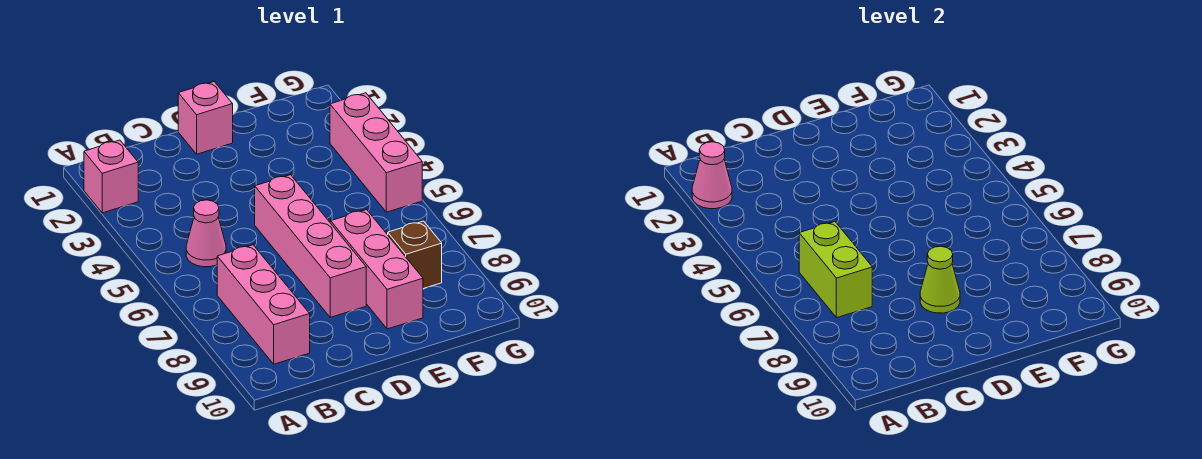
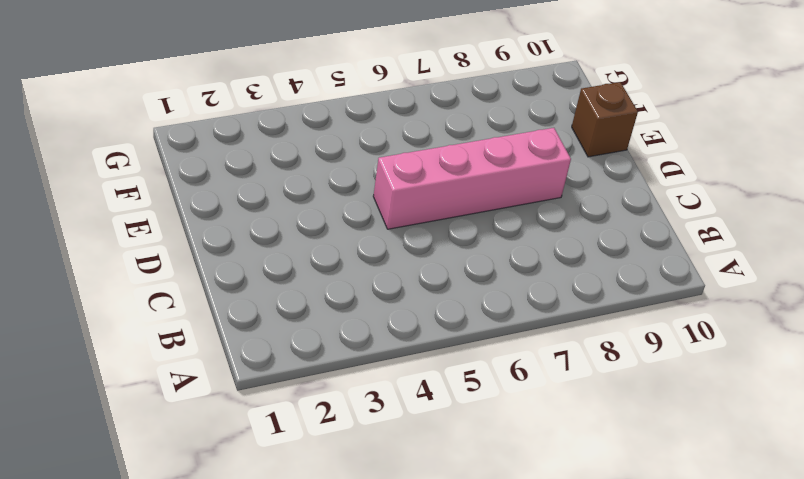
brown brick E10 level 1 -> brown brick F8 level 1
none -> pink brick A2 level 1
none -> pink cone B5 level 1

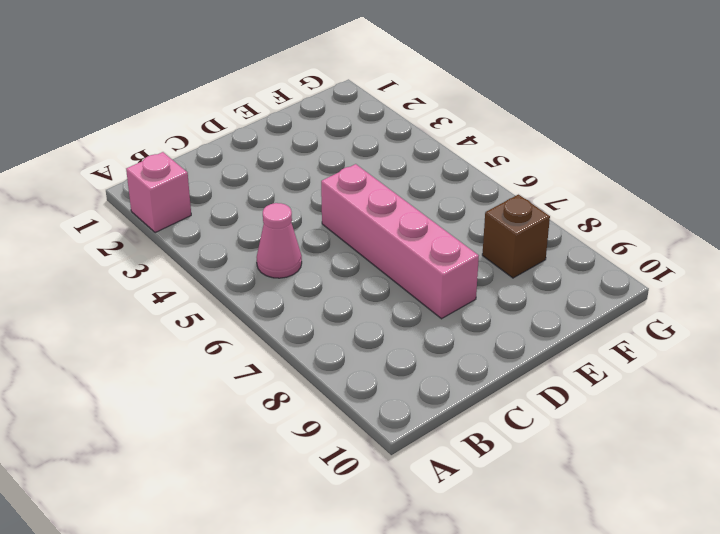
none -> pink brick B7:B9 level 1
none -> pink brick D1 level 1

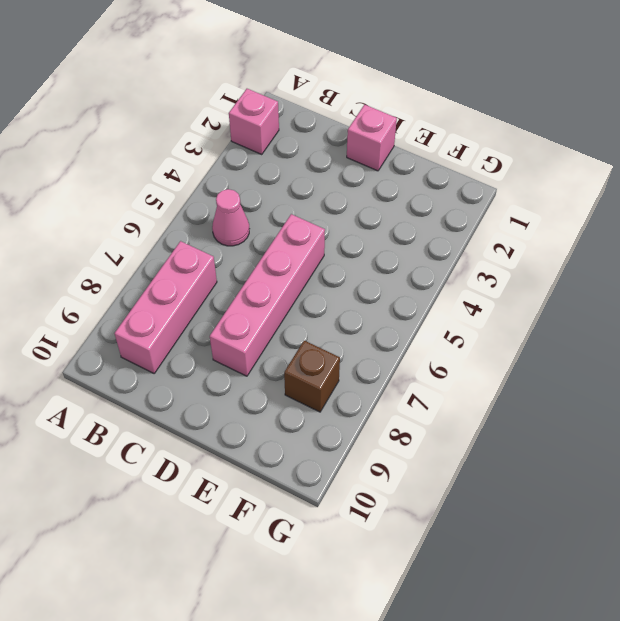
none -> pink brick E7:E9 level 1
none -> pink brick G3:G5 level 1

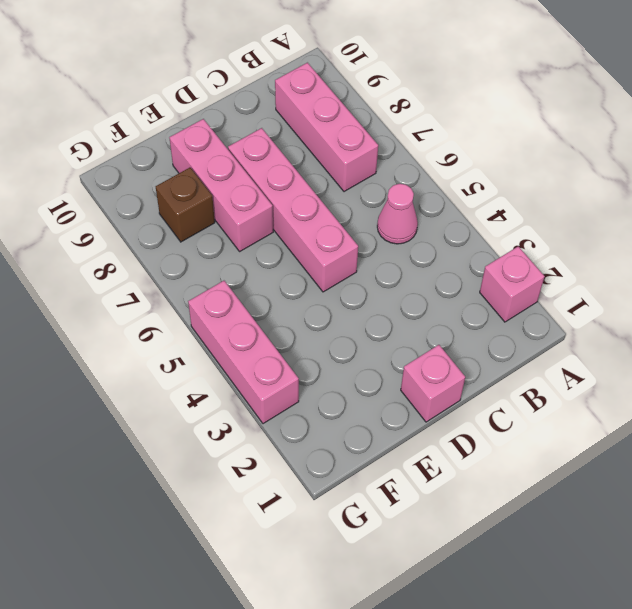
none -> pink cone A2 level 2
none -> lime brick B6:B7 level 2

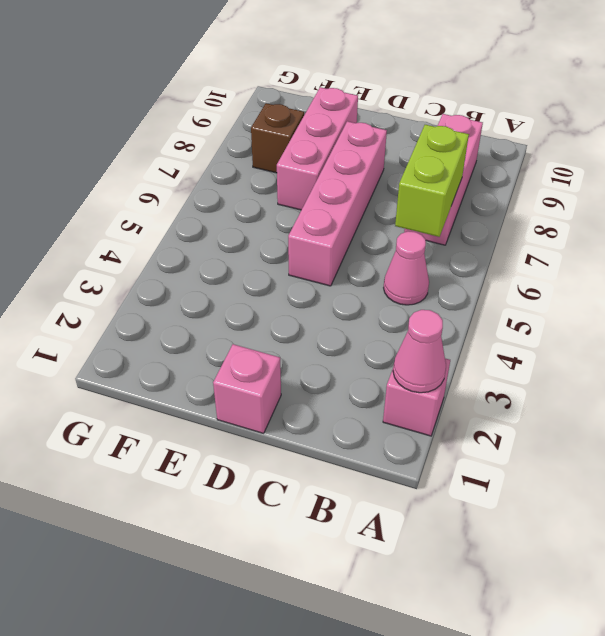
none -> pink brick G3:G5 level 1
none -> lime cone D8 level 2

